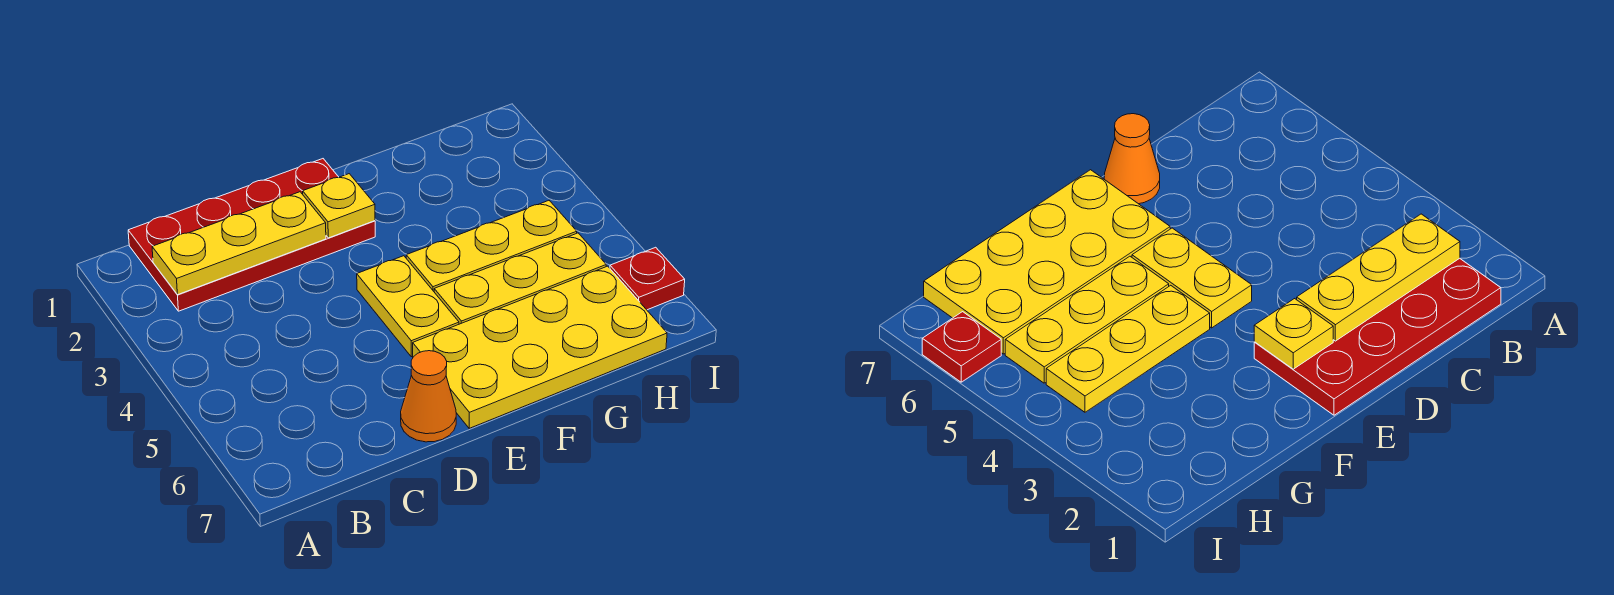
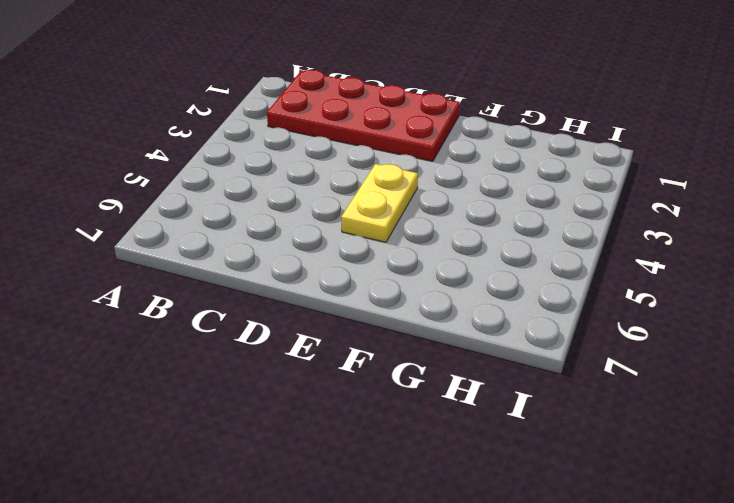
none -> orange cone D7 level 1
none -> yellow plate E6:H7 level 1

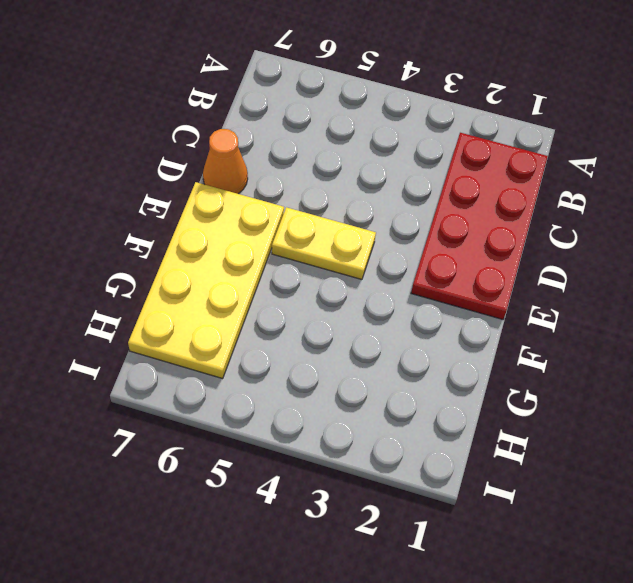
none -> yellow plate F4:H4 level 1
none -> yellow plate F5:H5 level 1

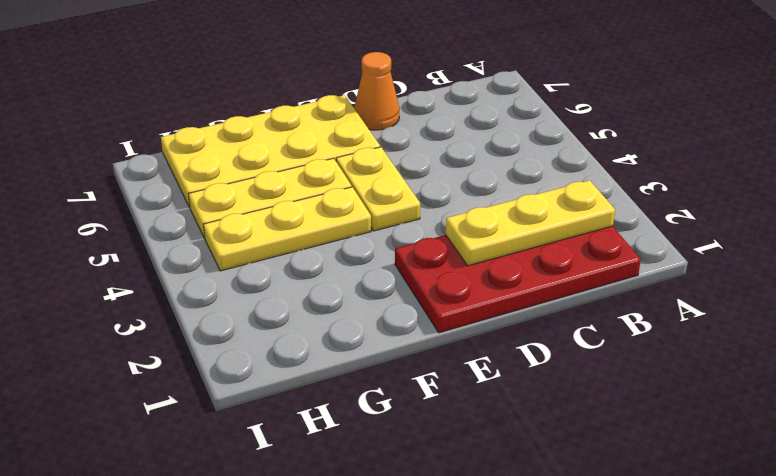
none -> red plate I6 level 1
none -> yellow plate E2 level 2

